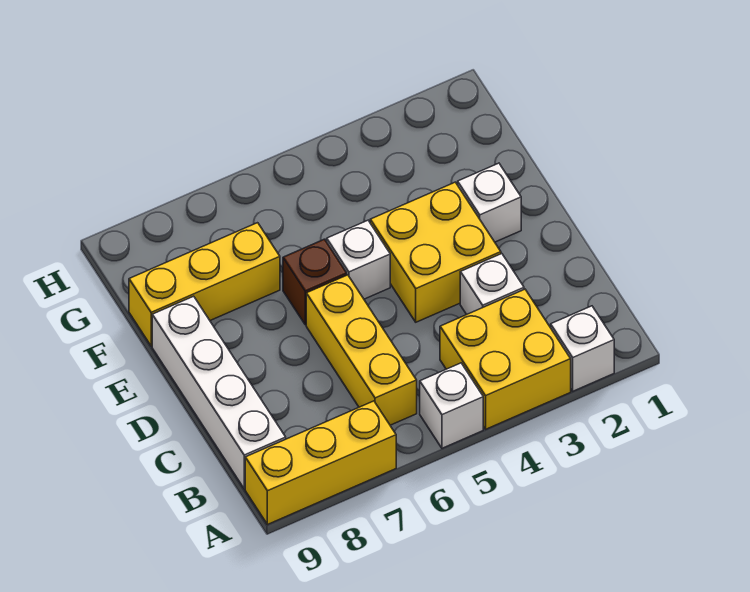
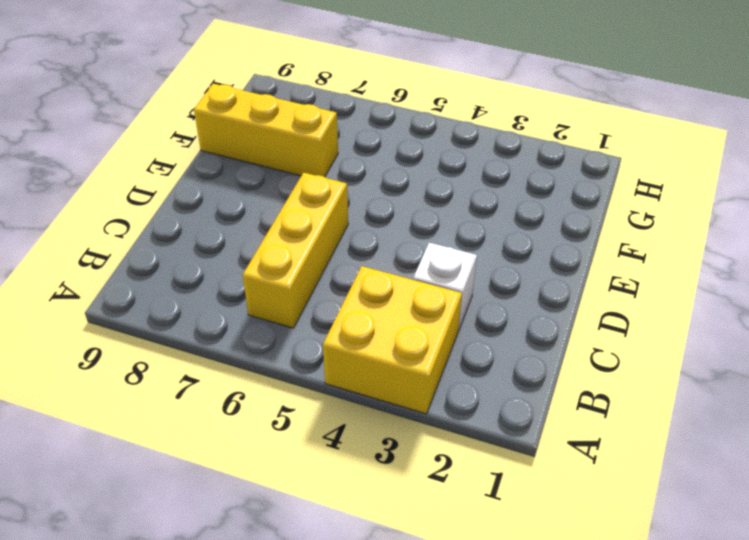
none -> white brick A2 level 1
none -> white brick A5 level 1
none -> yellow brick A7:A9 level 1

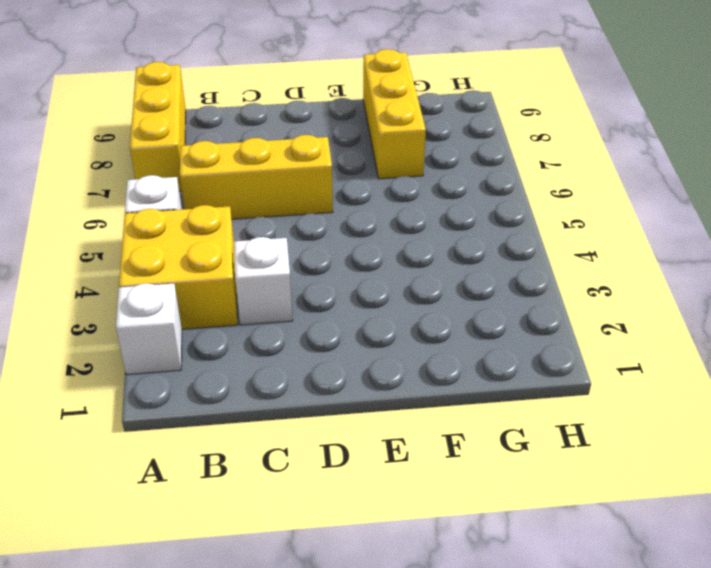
none -> white brick B9:E9 level 1
none -> yellow brick D3:E4 level 1
none -> white brick E2 level 1

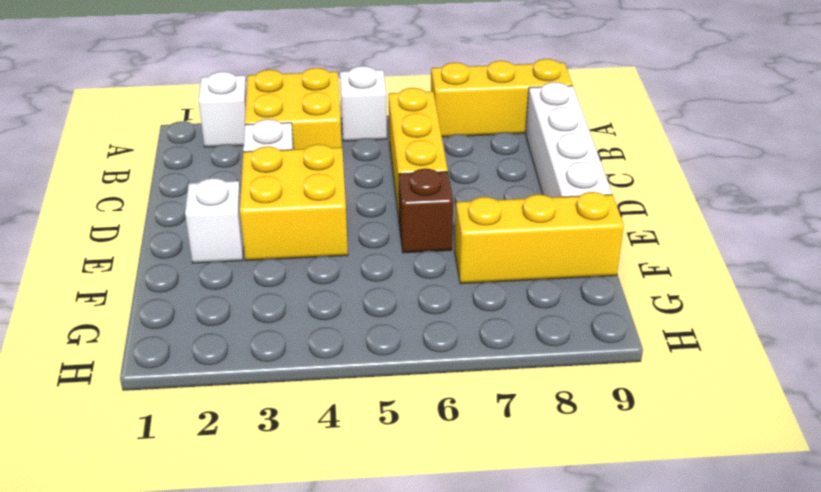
none -> white brick E5 level 1

